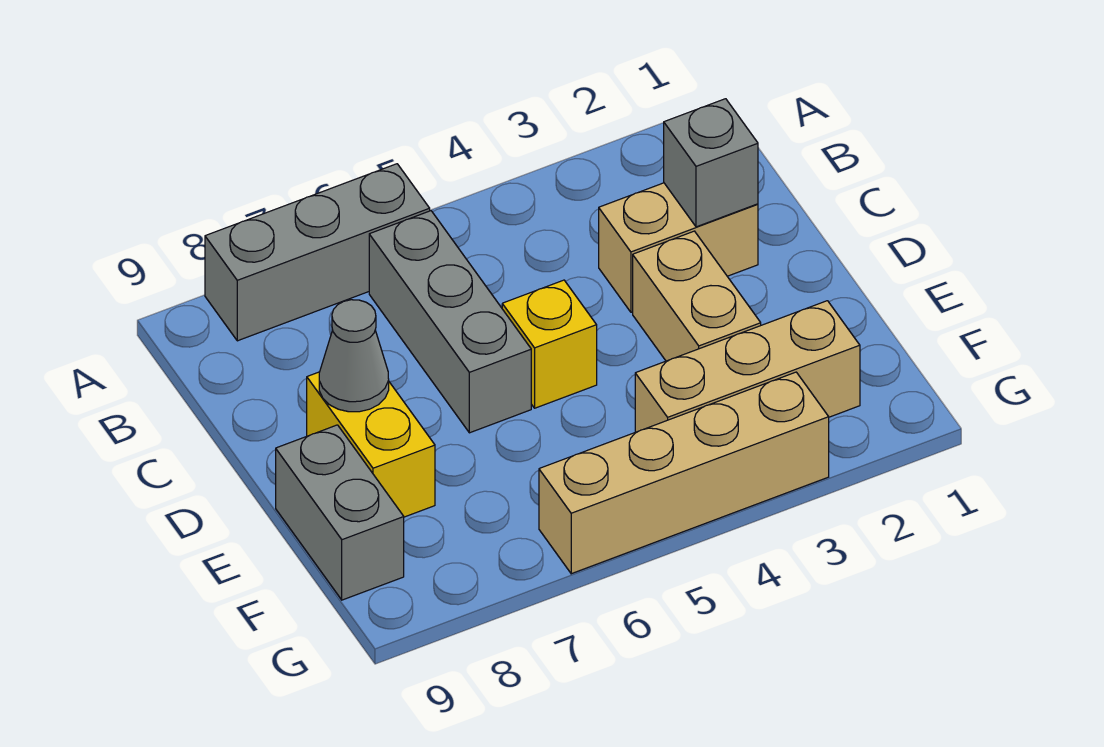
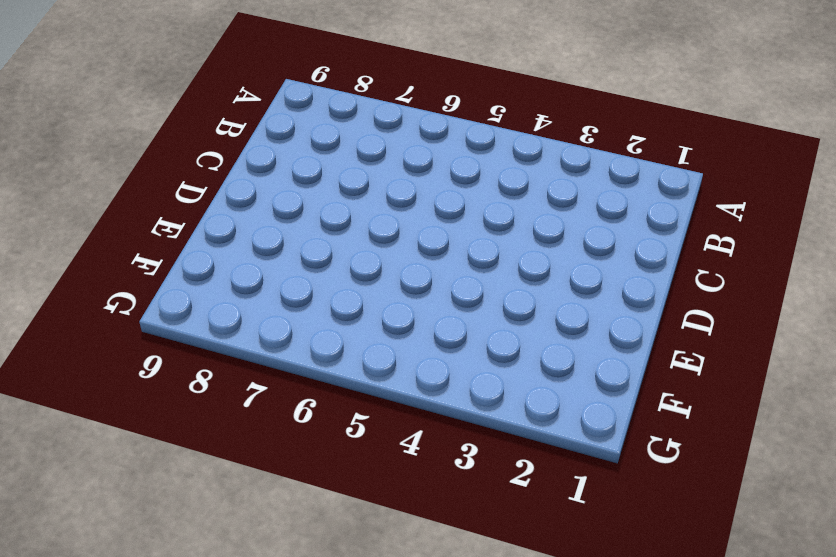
none -> grey brick A6:A8 level 1
none -> grey brick B6:D6 level 1

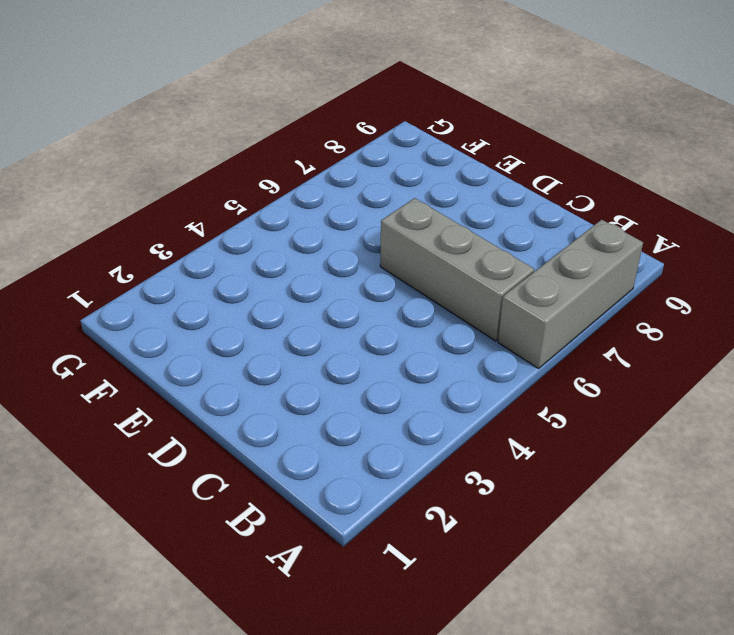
none -> tan brick C2:C3 level 1
none -> tan brick D3:E3 level 1

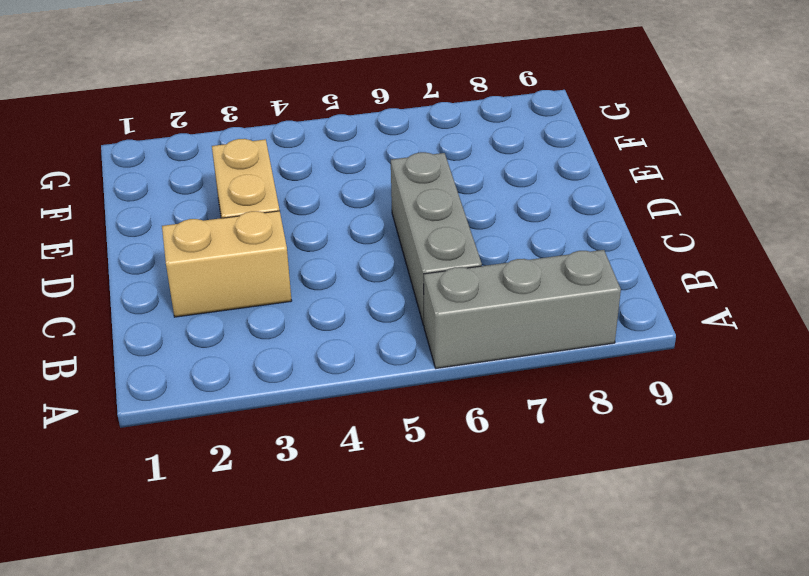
none -> yellow brick D5 level 1
none -> yellow brick D8:E8 level 1

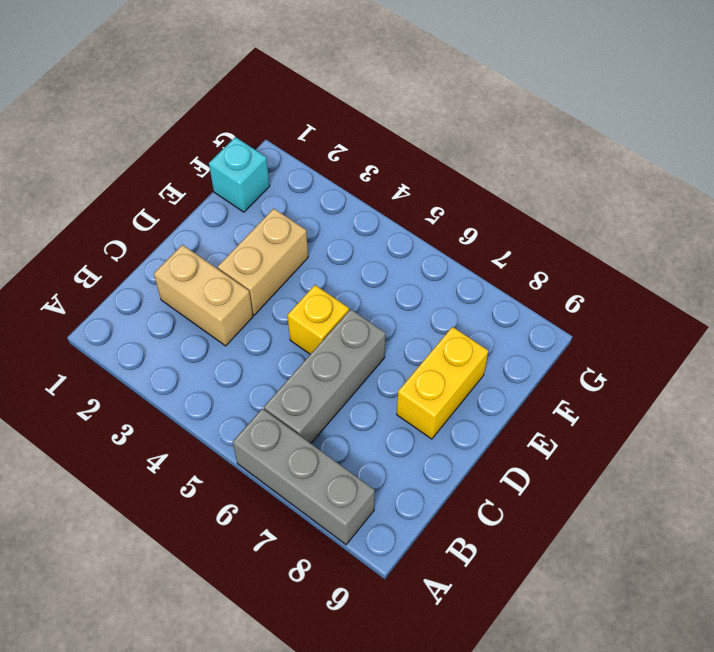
cyan brick F1 level 1 -> none
none -> grey brick E9:F9 level 1
none -> tan brick F2:F4 level 1

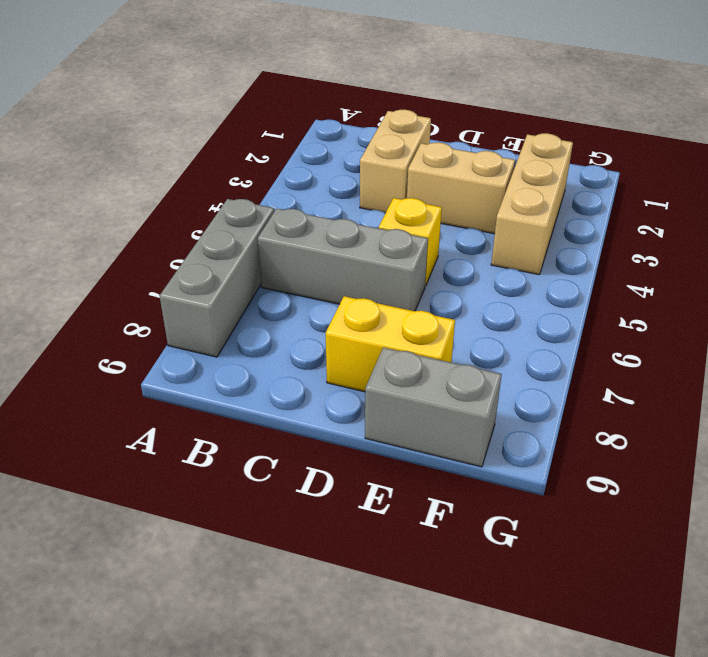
none -> tan brick G3:G6 level 1
none -> grey brick C2 level 2

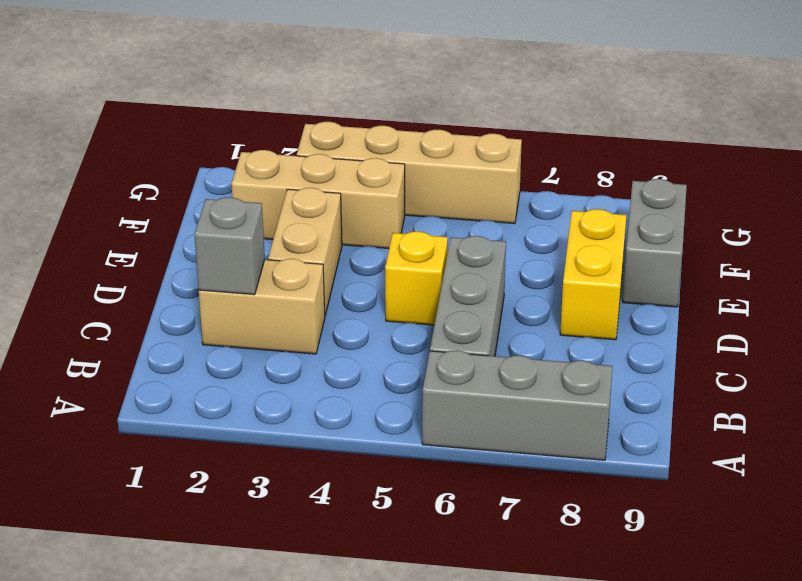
none -> grey cone D8 level 2

